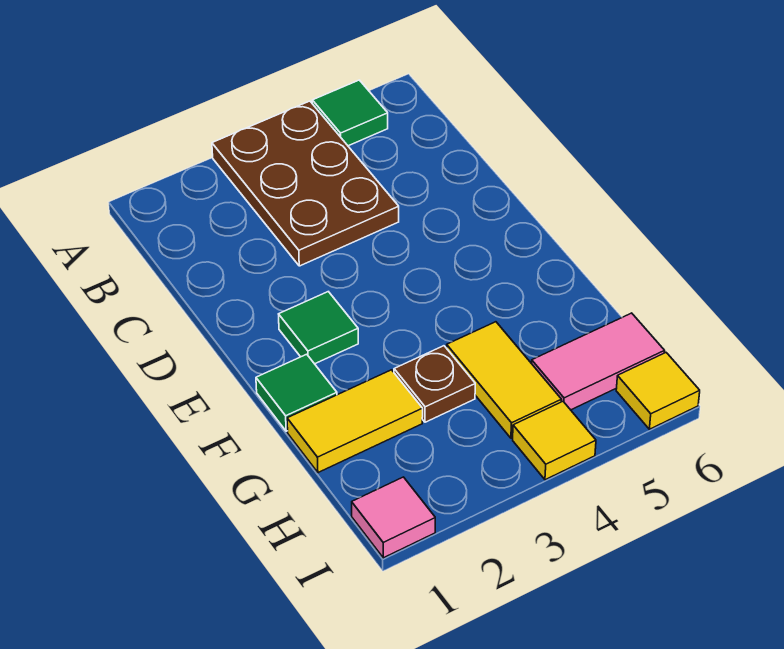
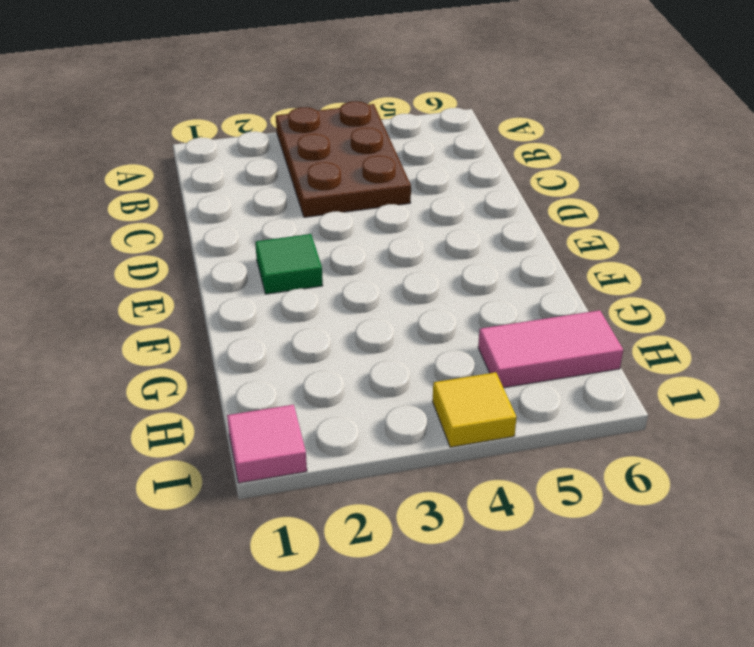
none -> green tile A5 level 1
none -> green tile F1 level 1

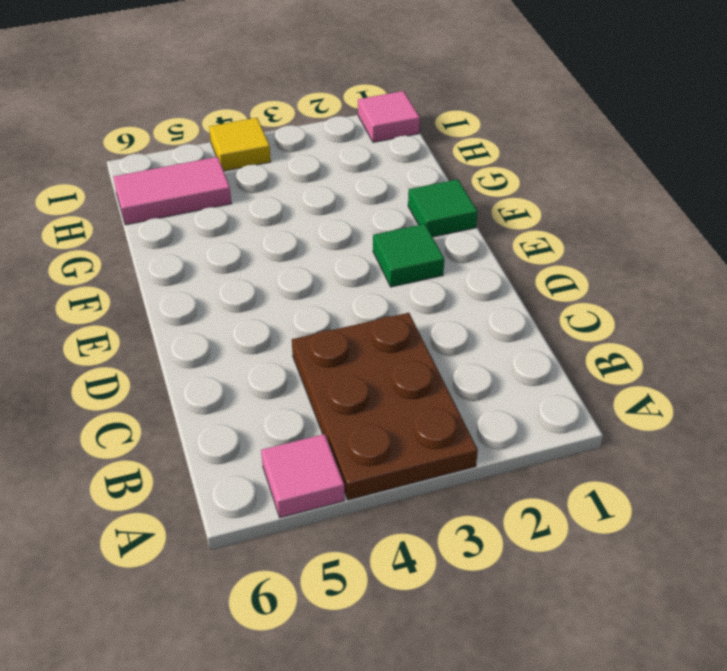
pink tile A5 level 1 -> green tile A5 level 1
none -> yellow tile G1:G2 level 1
none -> brown plate G3 level 1

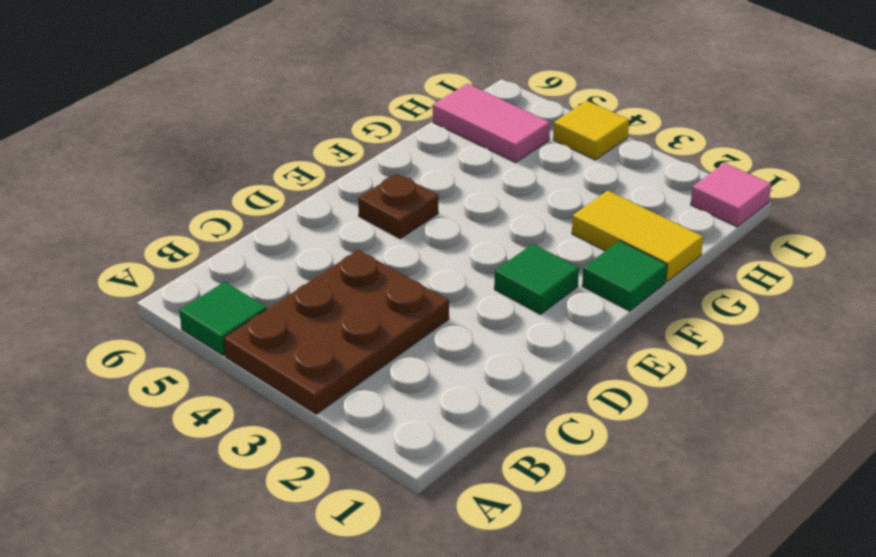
brown plate E5 level 1 -> brown plate G3 level 1
none -> yellow tile G4:H4 level 1
none -> yellow tile I6 level 1

